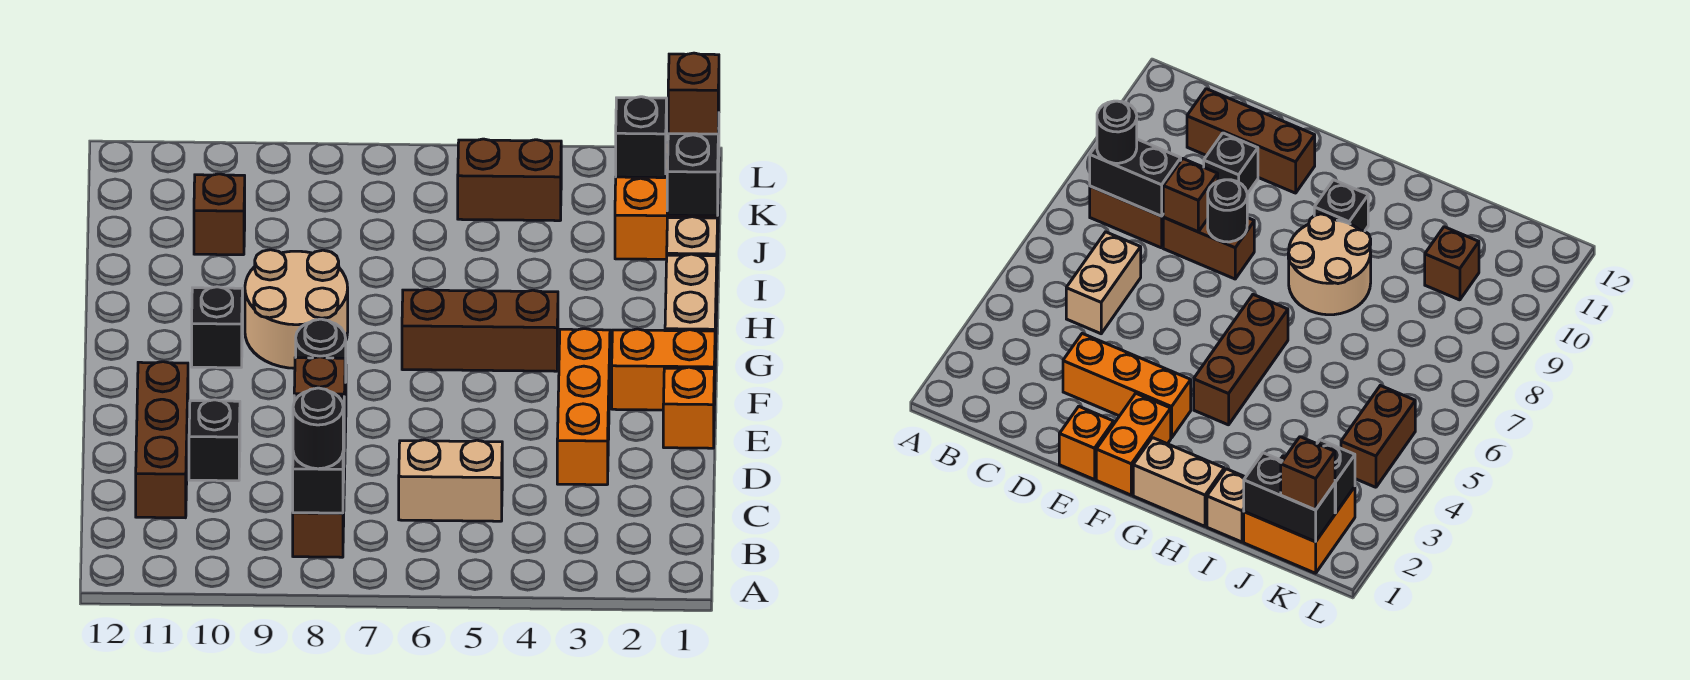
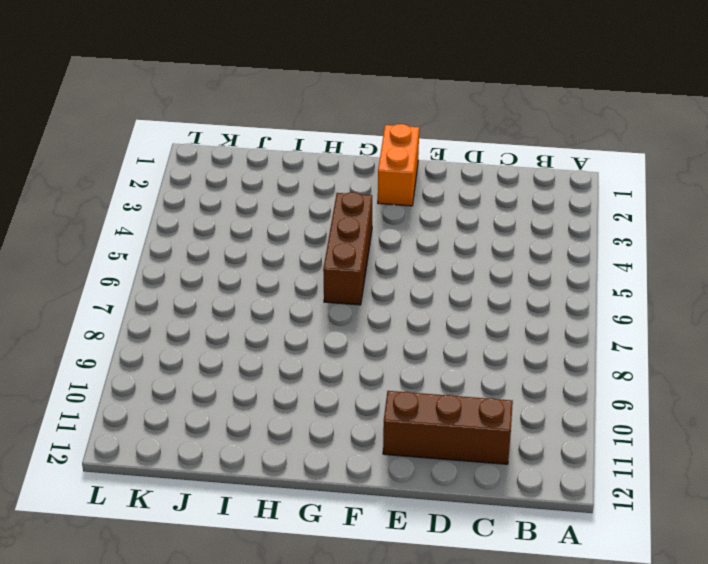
none -> brown brick B8:C8 level 1
none -> tan brick C5:C6 level 1
none -> orange brick D3:F3 level 1

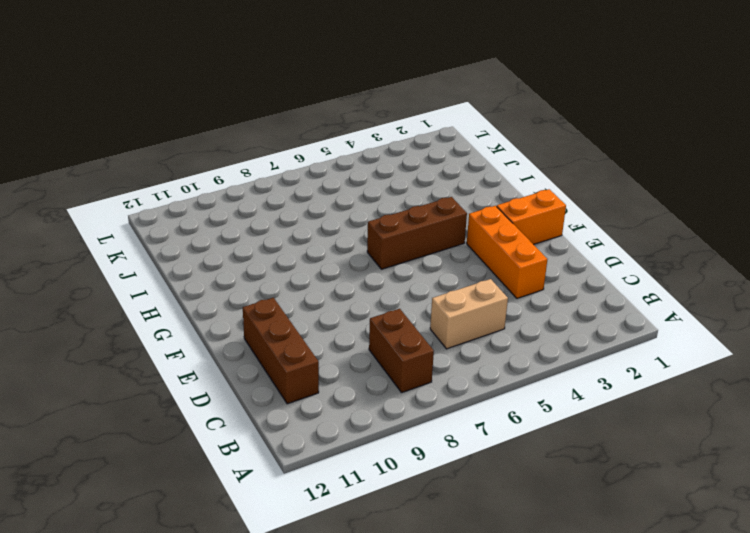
none -> brown brick D8:E8 level 1
none -> black brick D10 level 1
none -> orange brick E1 level 1

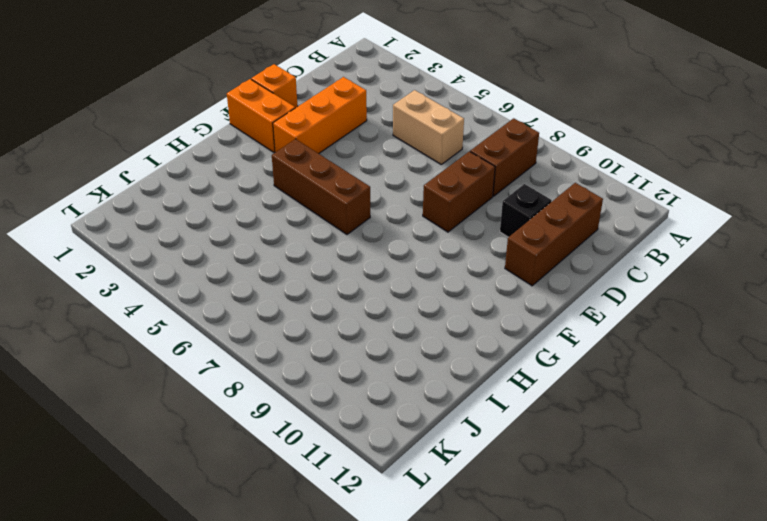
none -> tan brick G1:H1 level 1
none -> tan round brick G8:H9 level 1
none -> black brick G10 level 1

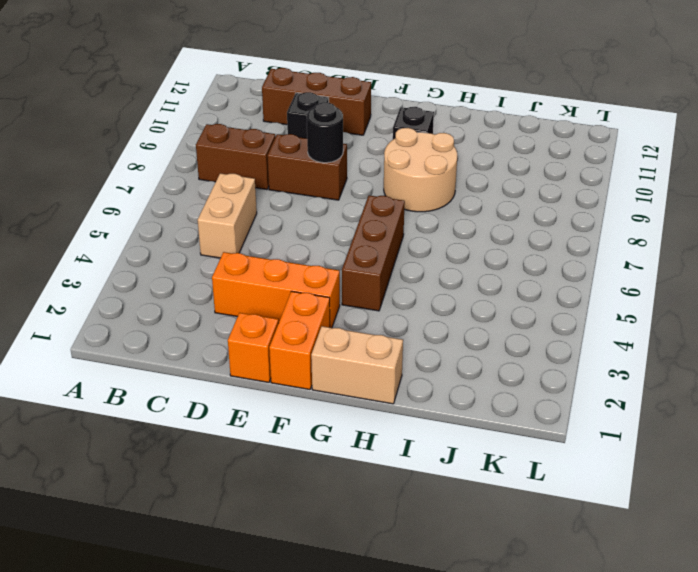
none -> tan brick I1 level 1
none -> orange brick J1:K2 level 1
none -> brown brick J10 level 1

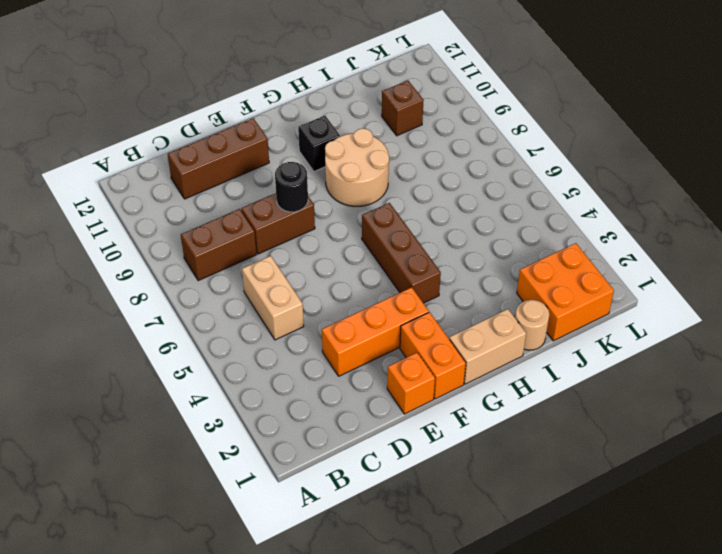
tan round brick I1 level 1 -> tan brick I1 level 1
none -> black brick D10 level 1
none -> brown brick K4:K5 level 1
none -> black brick B8:C8 level 2

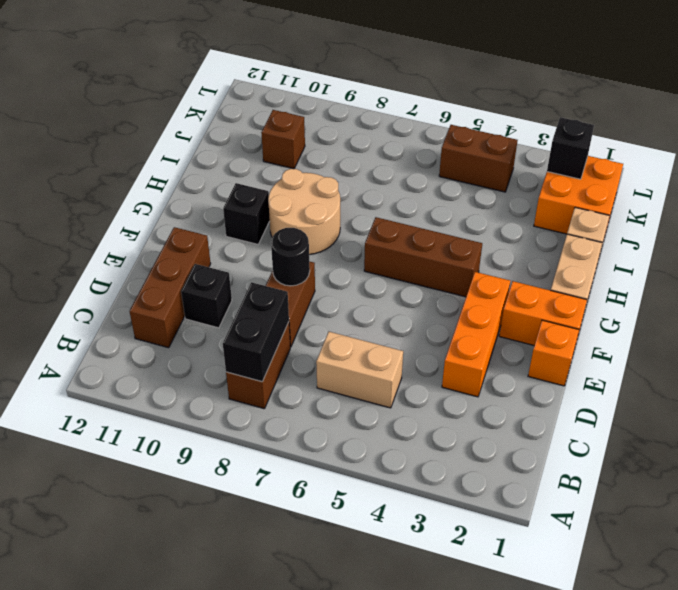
none -> brown brick D8 level 2
none -> black brick J1:K1 level 2
none -> black round brick B8 level 3

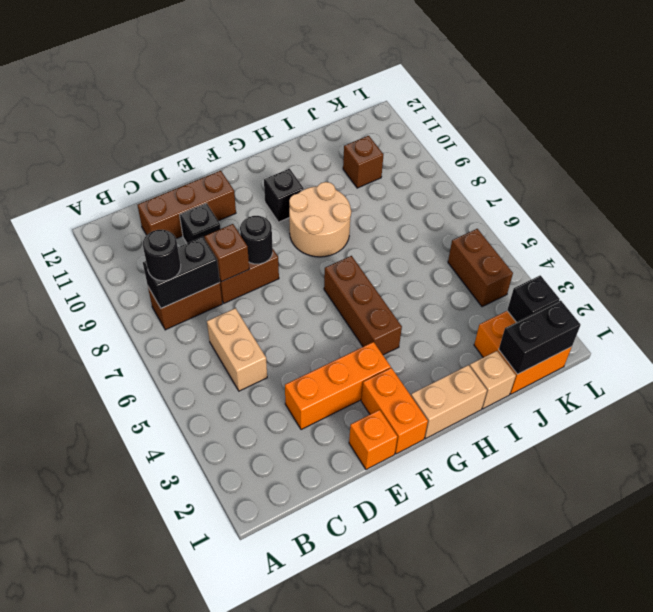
none -> brown brick K1 level 3

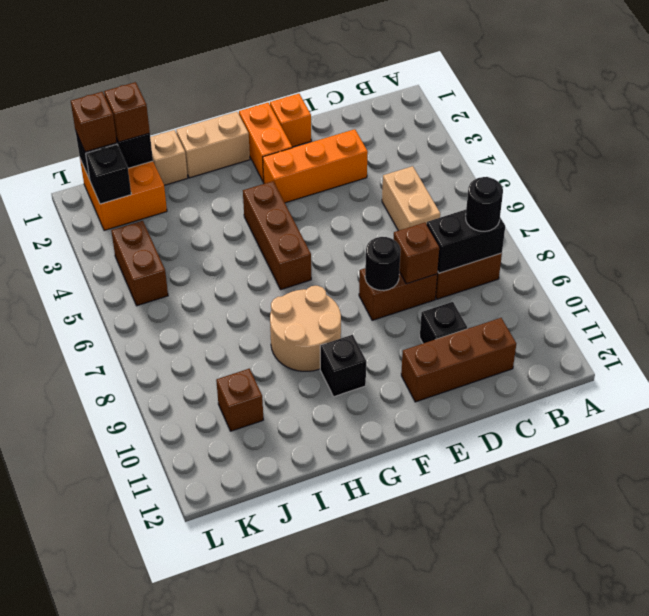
brown brick J1 level 3 -> none

